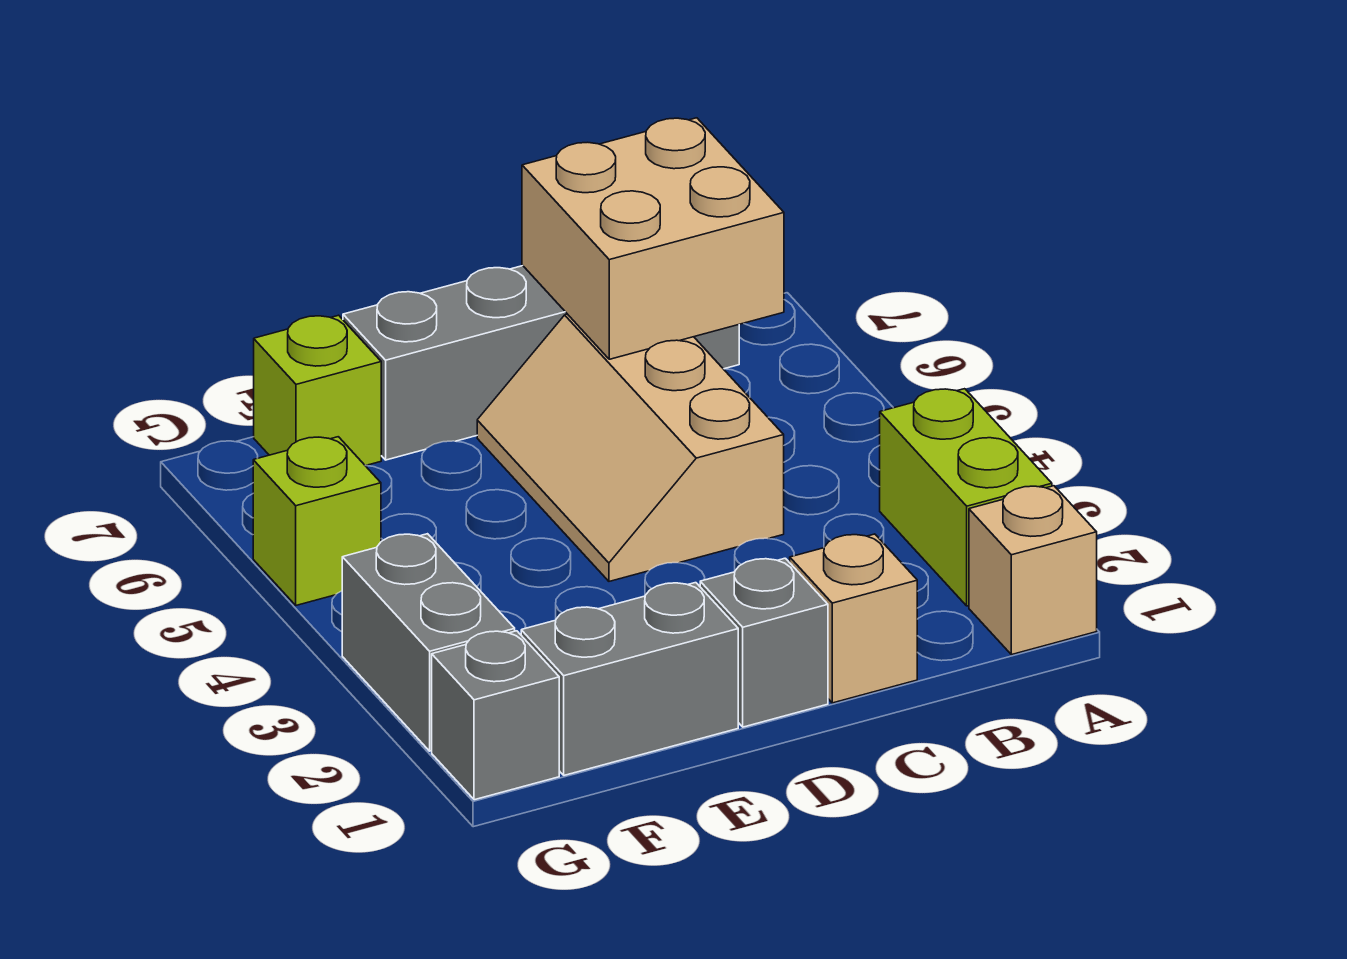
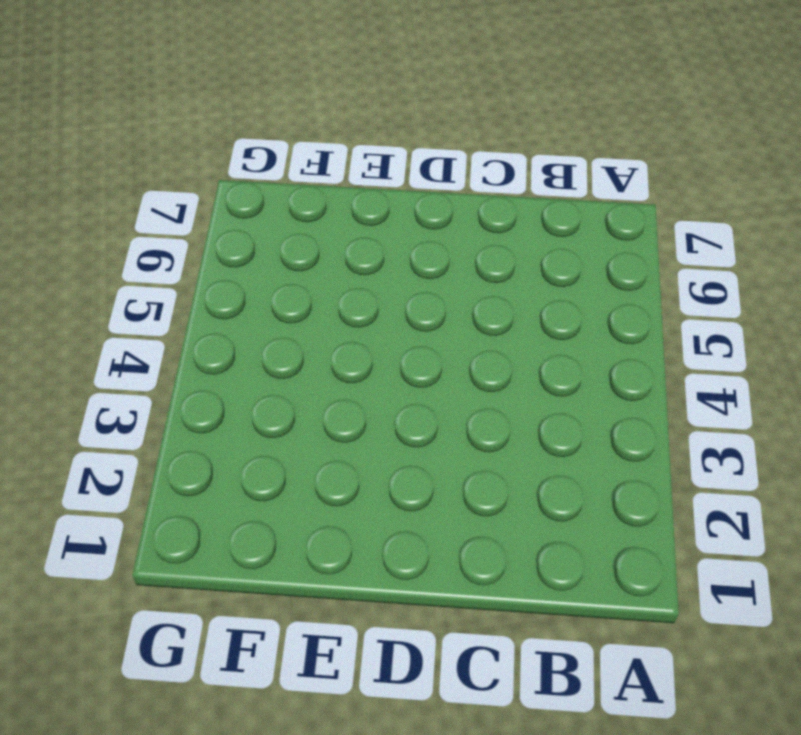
none -> tan brick A1 level 1
none -> lime brick A2:A3 level 1
none -> grey brick B7:E7 level 1

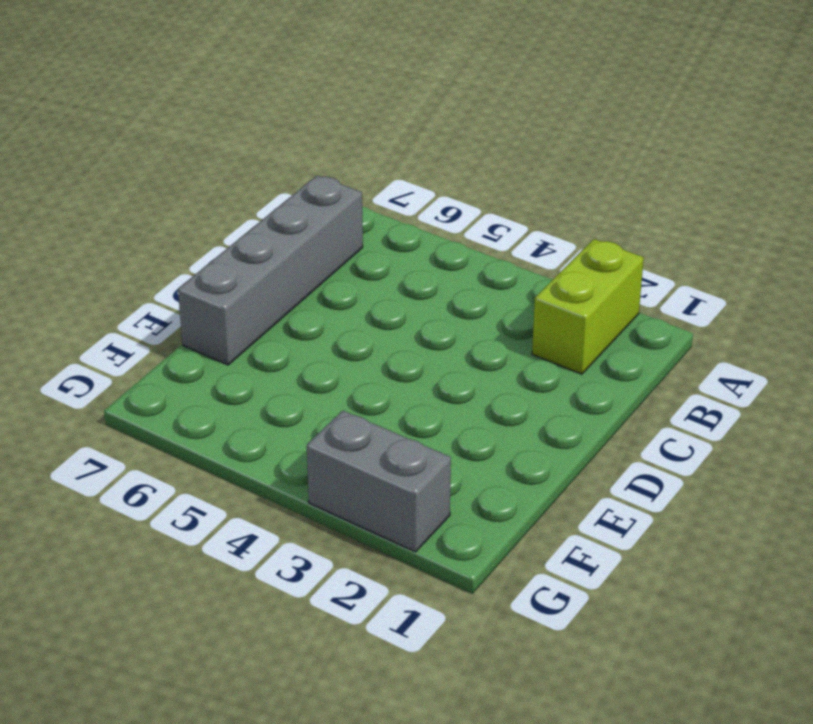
lime brick A2:B2 level 1 -> lime brick A2:A3 level 1
none -> tan brick A1 level 1
none -> tan brick C1 level 1
none -> tan slope C4:D6 level 1 top C

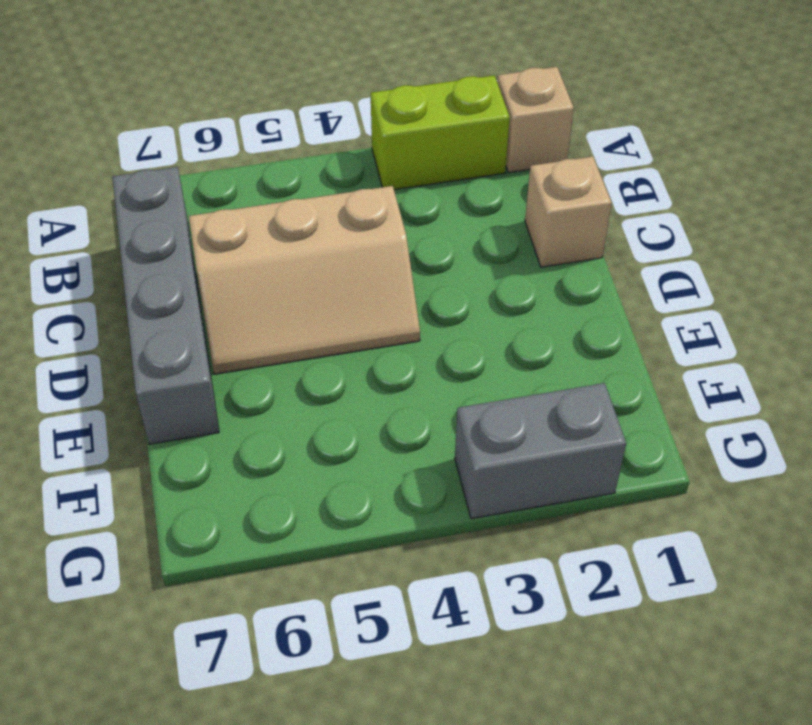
none -> grey brick D1 level 1
none -> grey brick E1:F1 level 1
none -> lime brick F7 level 1

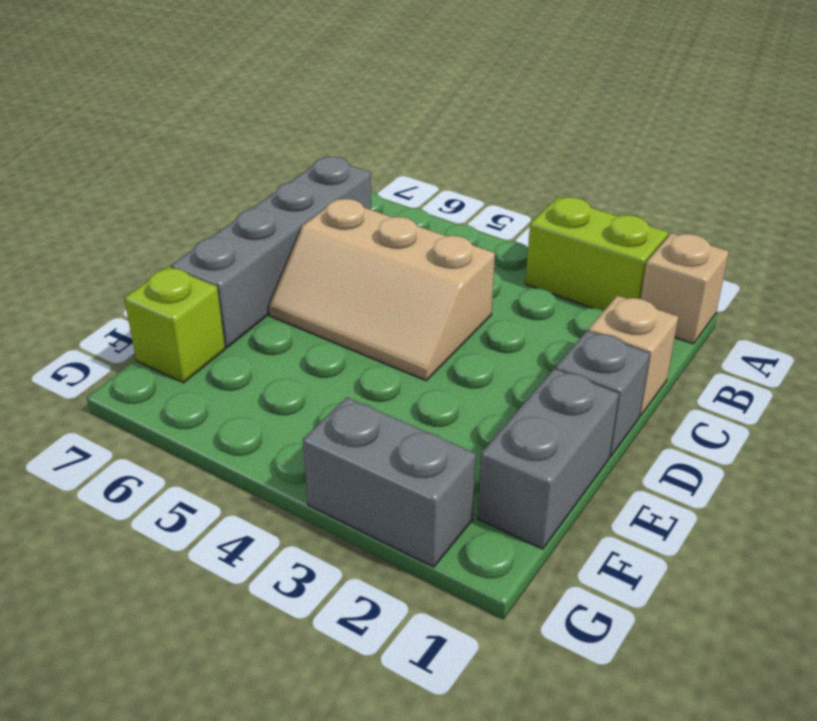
none -> grey brick G1 level 1
none -> lime brick G5 level 1
none -> tan brick B6:C7 level 2

